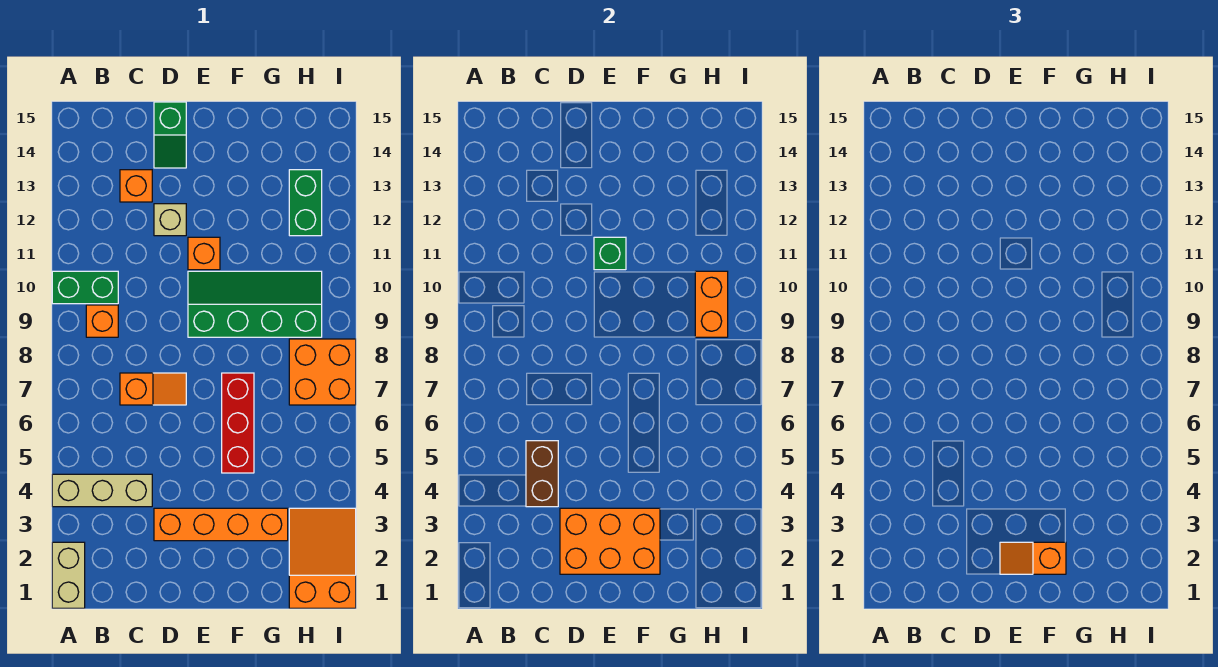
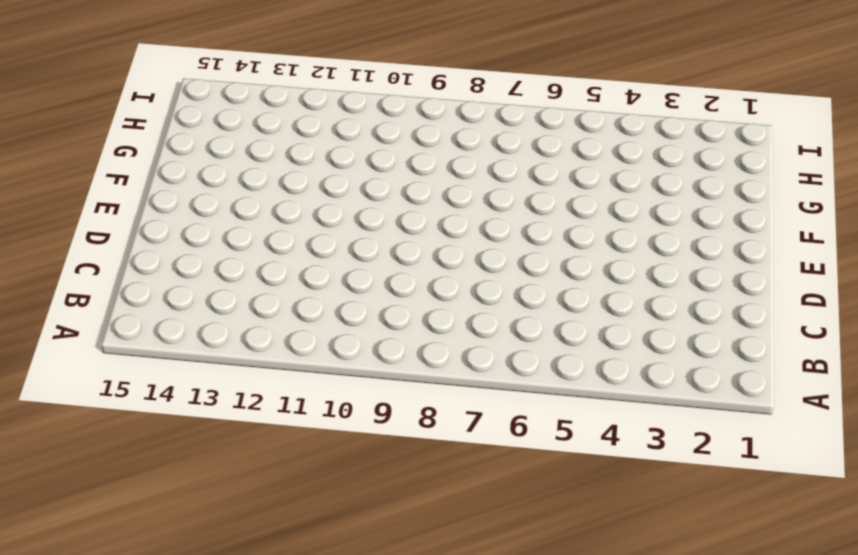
none -> tan brick A1:A2 level 1
none -> tan brick A4:C4 level 1
none -> green brick A10:B10 level 1

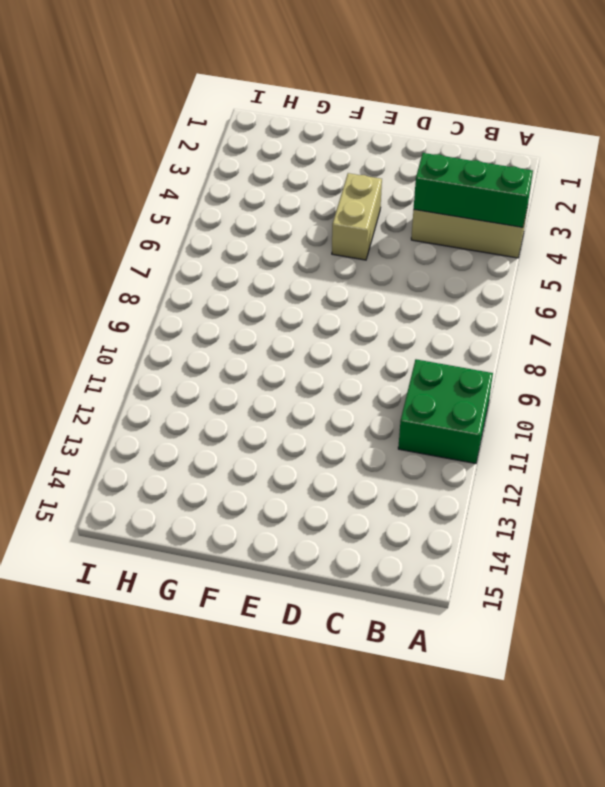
green brick A4:C4 level 2 -> brown brick C4:C5 level 2
green brick A10:B11 level 1 -> green brick A10:B10 level 1
tan brick E4:E5 level 1 -> tan brick A1:A2 level 1
none -> orange brick B9 level 1
none -> orange slope C7:D7 level 1 top C
none -> orange brick C13 level 1

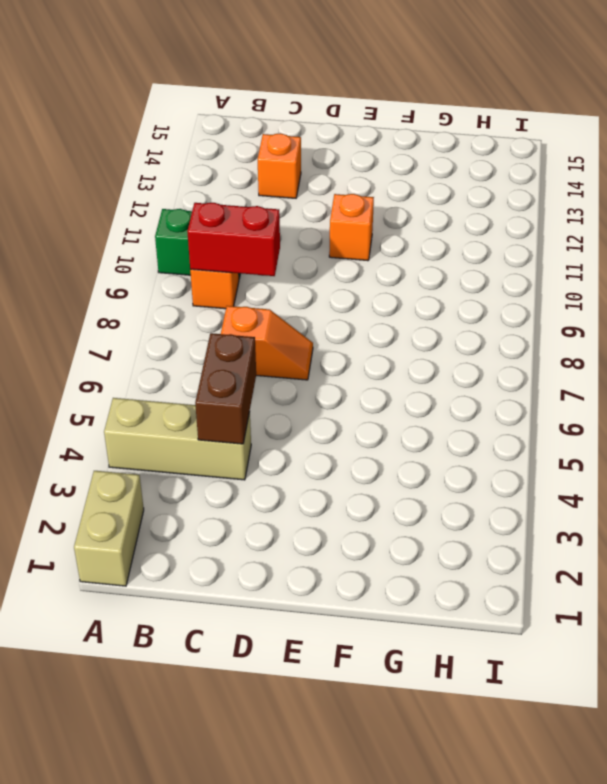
red brick B9:C9 level 2 -> none
none -> orange brick D3:G3 level 1
none -> tan brick D12 level 1
none -> green slope D14:D15 level 1 top 15

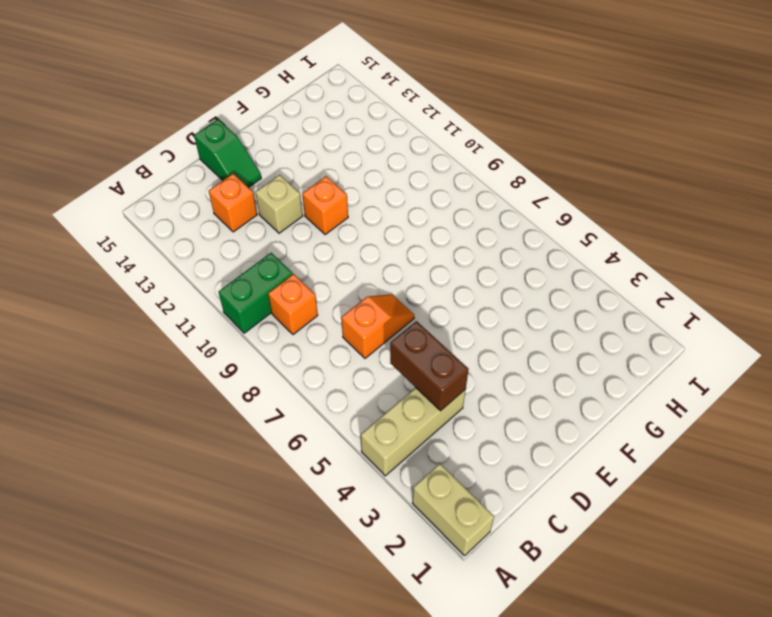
none -> orange brick D3:G3 level 1
none -> green slope E9:H10 level 1 top 9
none -> red brick F5:F7 level 1

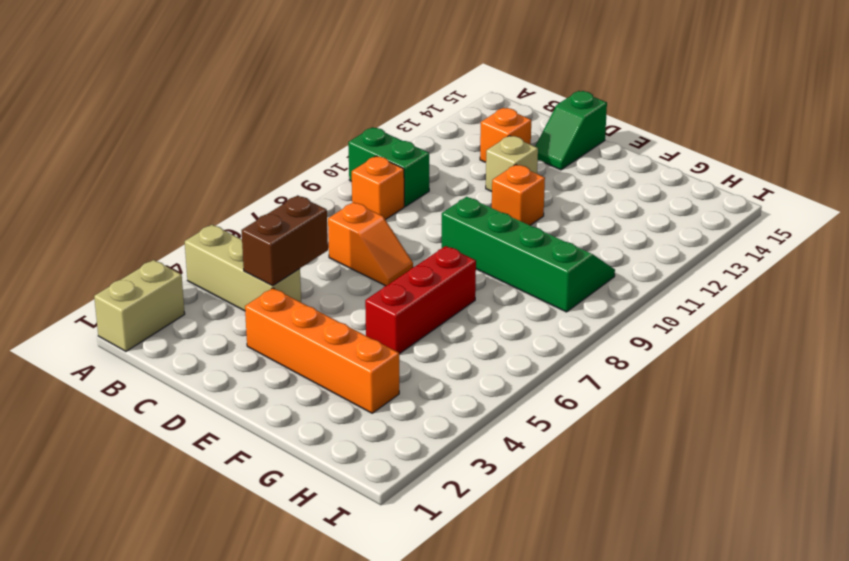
none -> orange slope H1:I3 level 1 top 1
none -> orange brick H7:I8 level 1
none -> green brick H12:H13 level 1

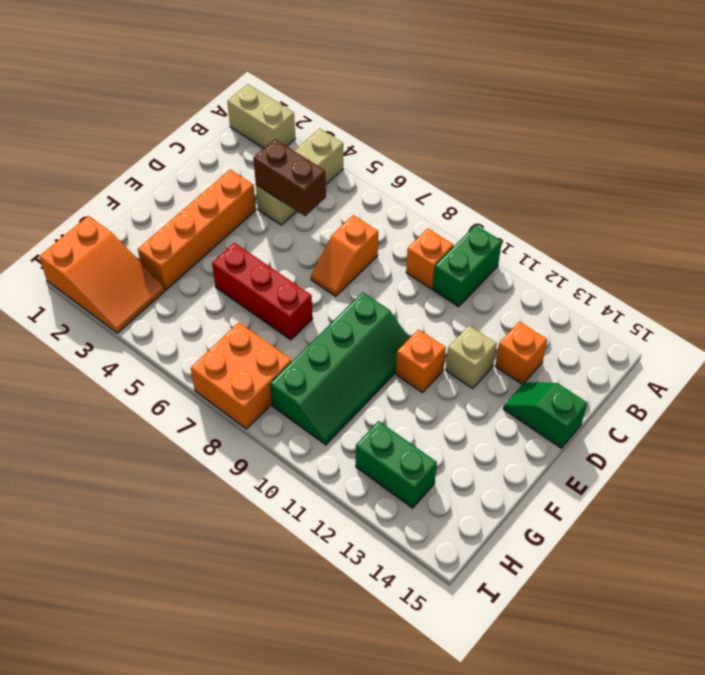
none -> orange brick D2:F3 level 2
none -> green brick E11 level 2
none -> orange brick H9:H10 level 2

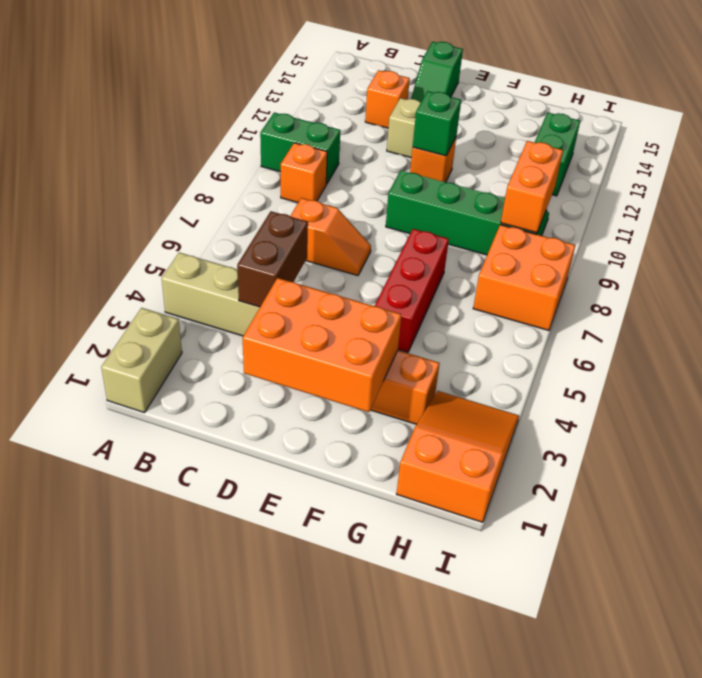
none -> orange slope E2:F2 level 3 top F

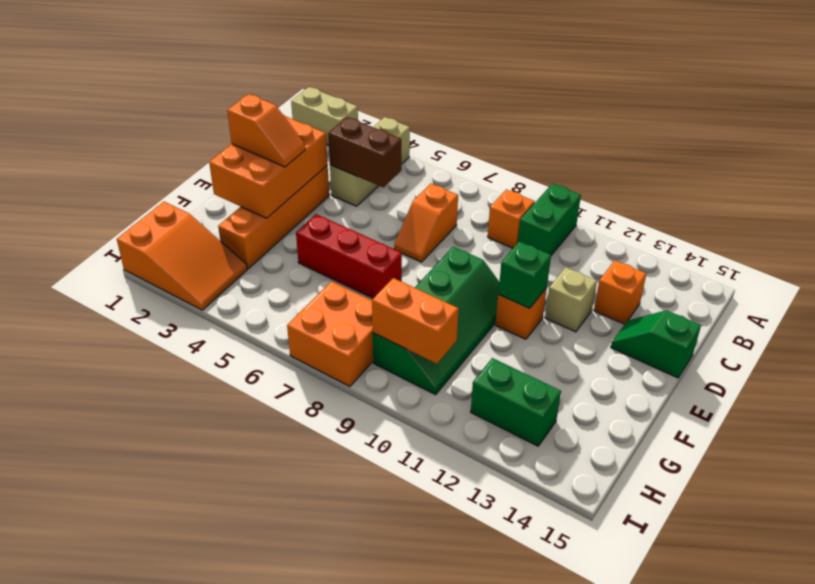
orange slope E2:E3 level 3 top 2 -> orange slope E2:F2 level 3 top F

